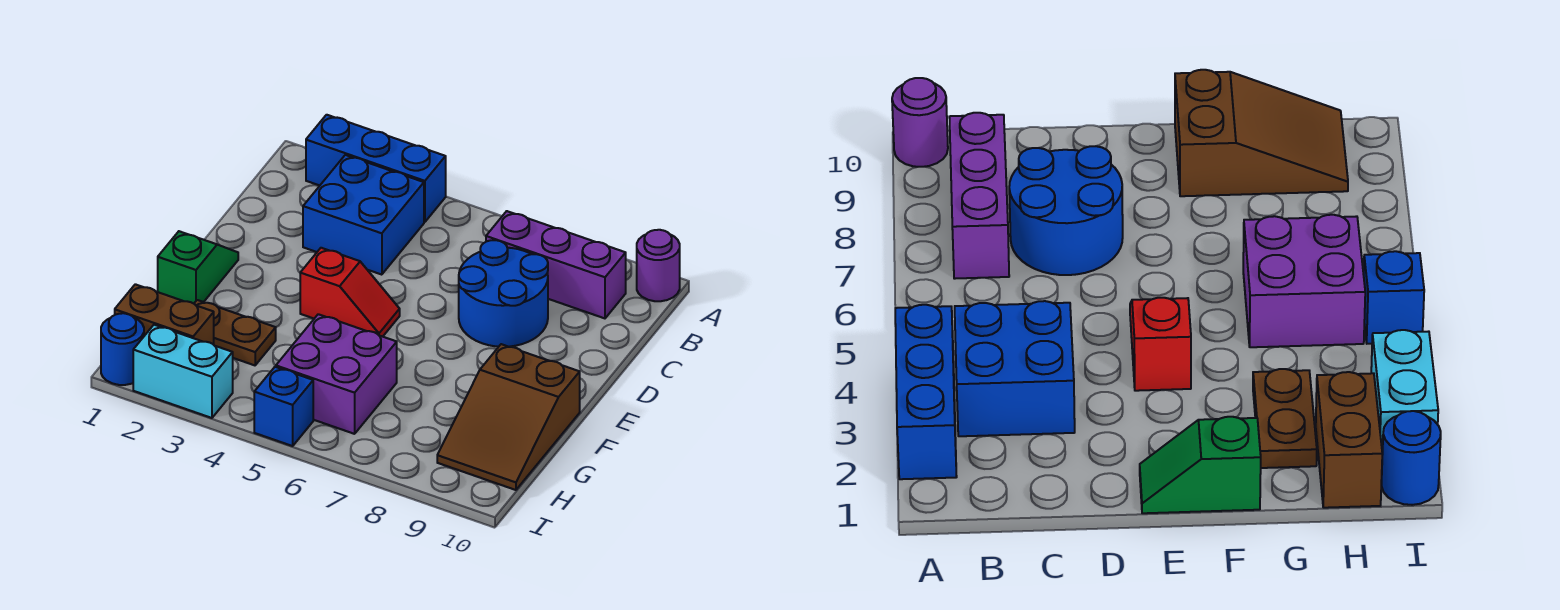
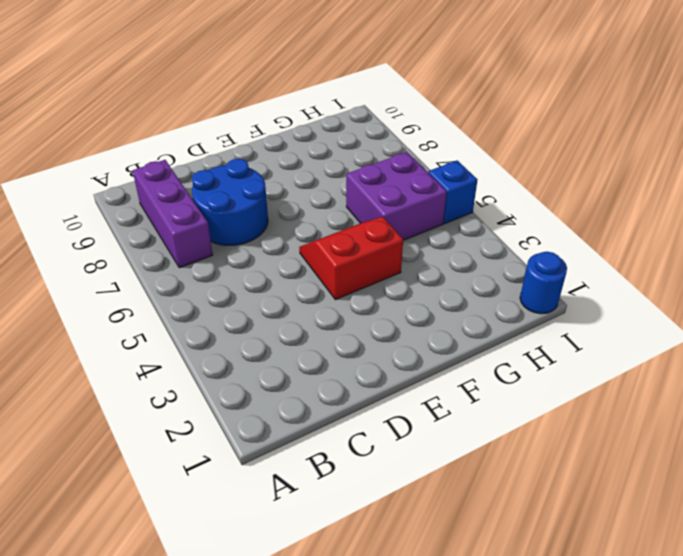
red slope E4:F5 level 1 top 4 -> red slope E4:E5 level 1 top 4
none -> blue brick A2:A4 level 1
none -> purple round brick A10 level 1
none -> blue brick B3:C4 level 1

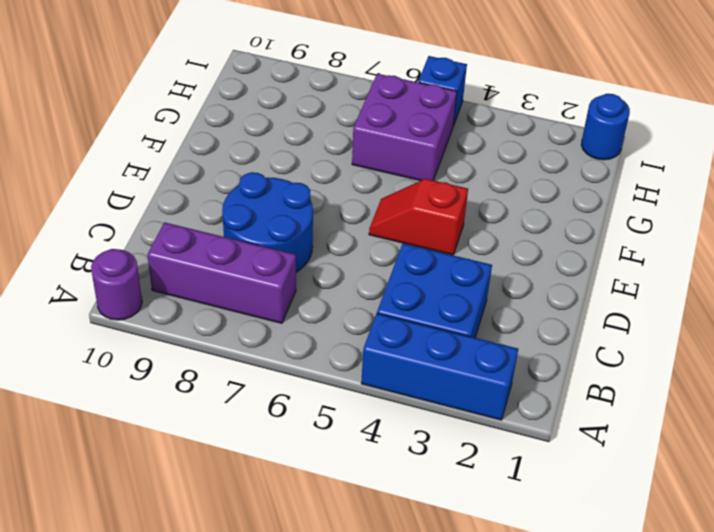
none -> green slope E1:F1 level 1 top F
none -> brown slope F9:H10 level 1 top F
none -> brown plate G2:G3 level 1

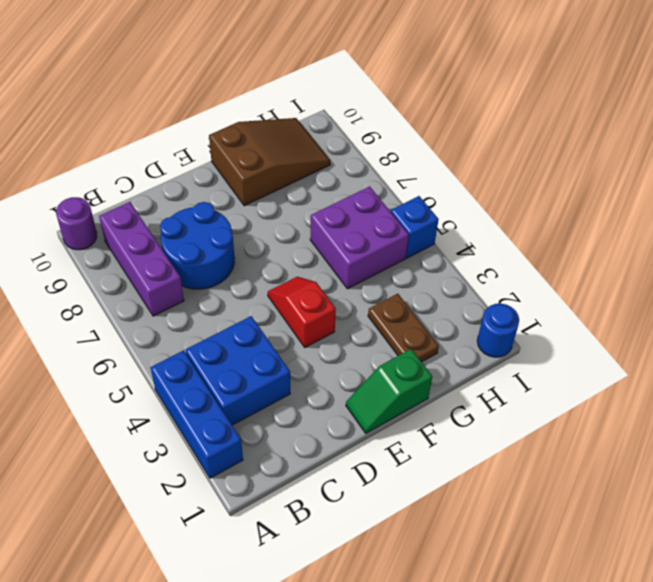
none -> brown brick H1:H2 level 1
none -> cyan brick I2:I3 level 1

